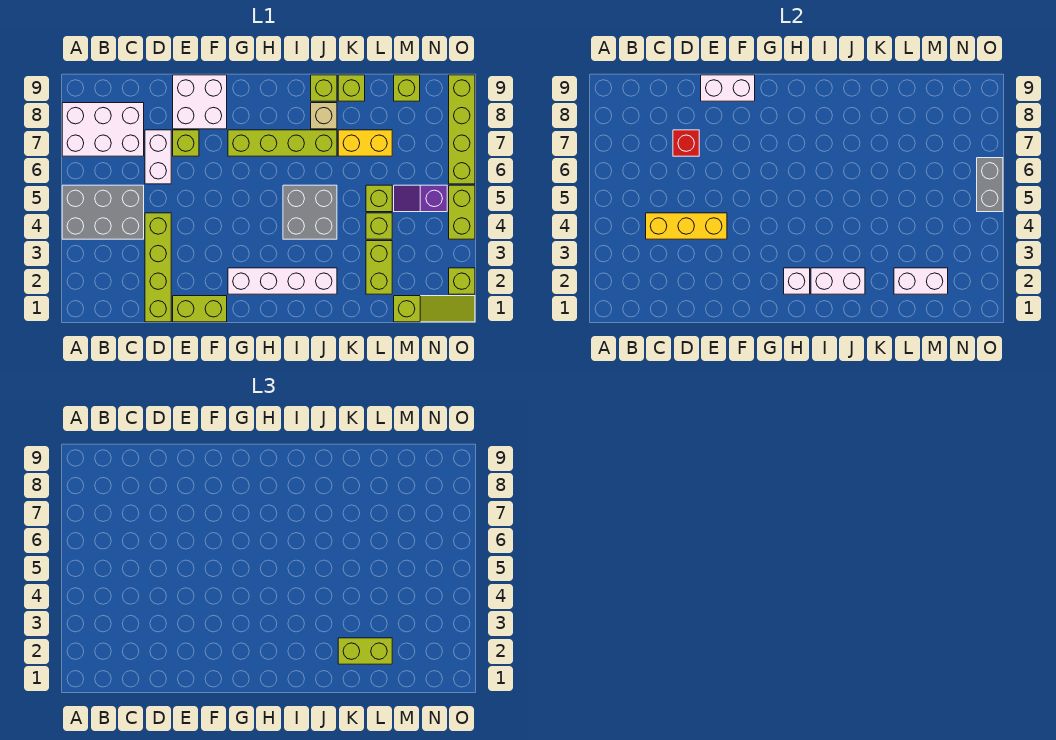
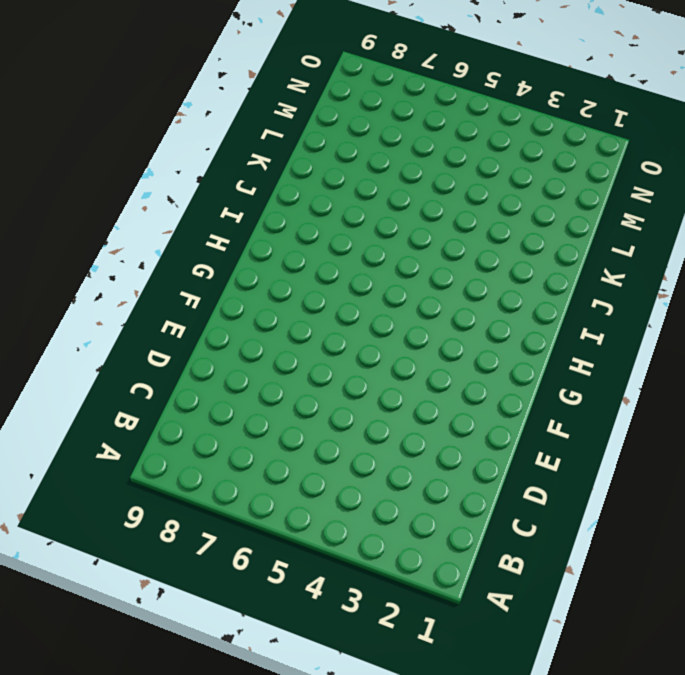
none -> grey brick A4:C5 level 1
none -> white brick A7:C8 level 1
none -> lime brick D1:D4 level 1
none -> white brick D6:D7 level 1

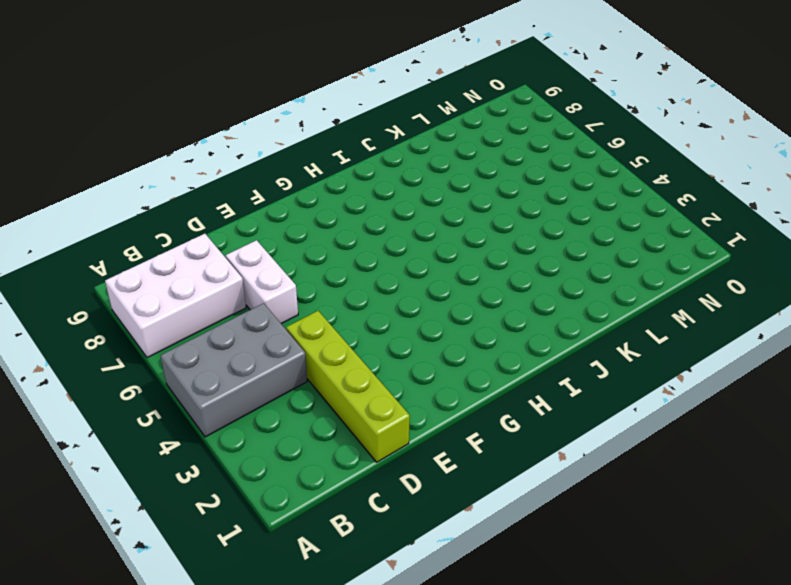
none -> lime brick E1:F1 level 1
none -> lime brick E7 level 1
none -> white brick E8:F9 level 1
none -> white brick G2:J2 level 1

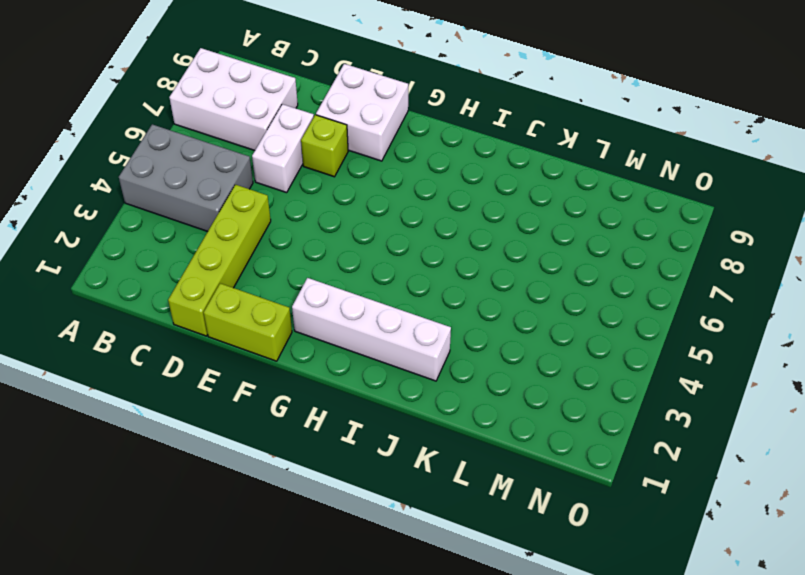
none -> lime brick G7:J7 level 1
none -> grey brick I4:J5 level 1
none -> tan brick J8 level 1
none -> lime brick J9 level 1

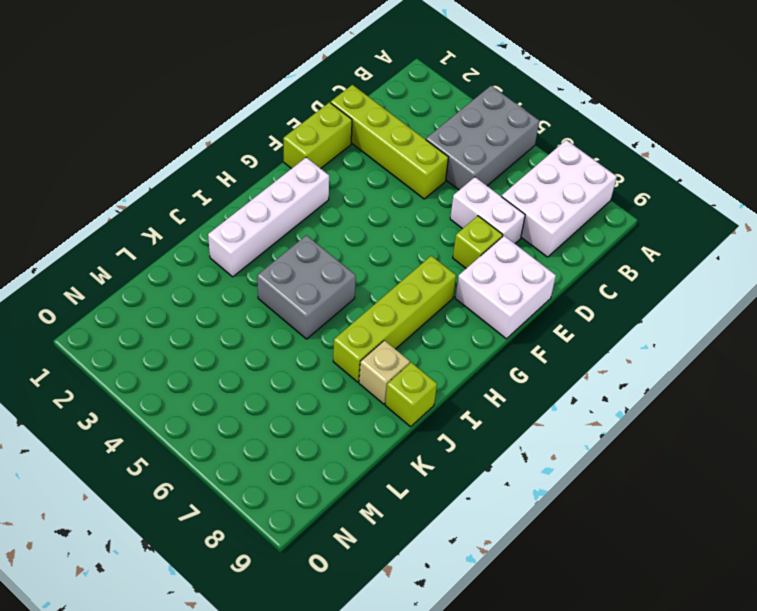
none -> yellow brick K7:L7 level 1
none -> lime brick K9 level 1
none -> lime brick L2:L3 level 1
none -> lime brick L4 level 1

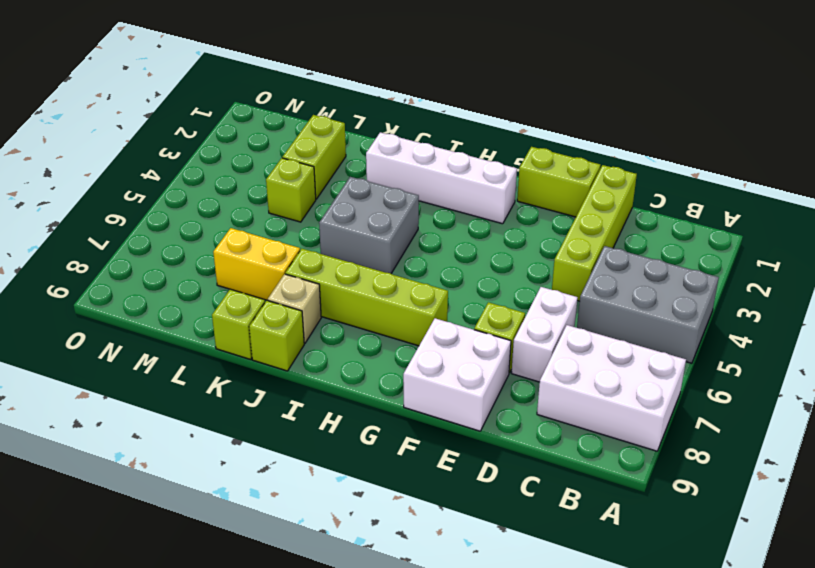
none -> lime brick L5 level 1
none -> lime slope M1:O1 level 1 top M
none -> purple slope M5:N5 level 1 top N
none -> lime brick M9 level 1

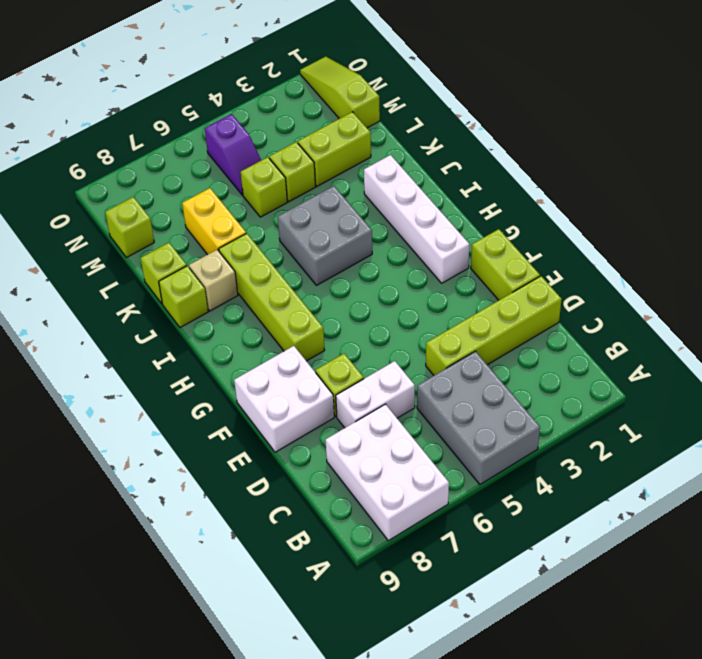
none -> lime brick O2 level 1
none -> lime brick O4:O5 level 1
none -> lime brick O6:O9 level 1
none -> yellow brick C4:E4 level 2

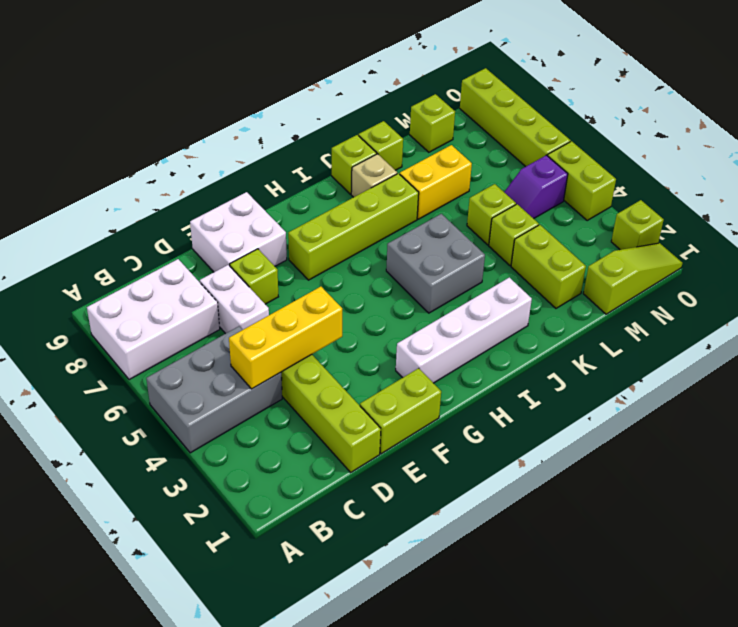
none -> red brick D7 level 2
none -> white brick E9:F9 level 2
none -> white brick H2 level 2
none -> white brick I2:J2 level 2

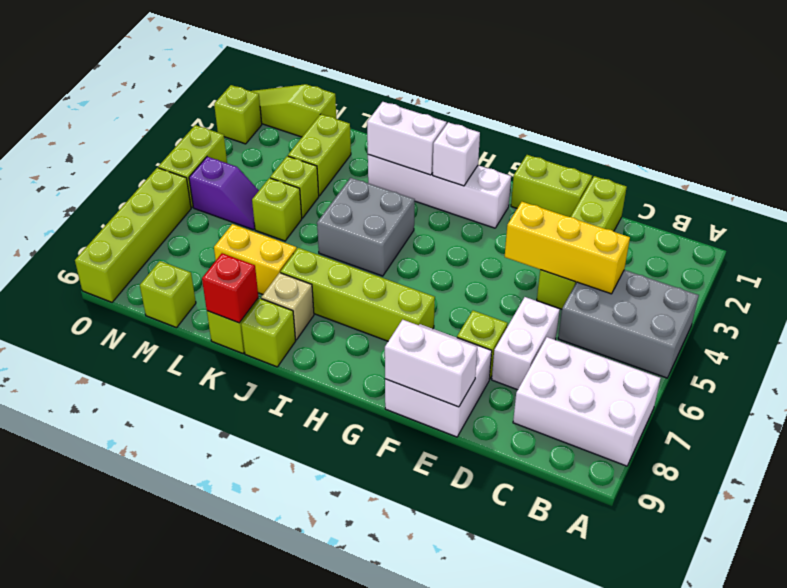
red brick K9 level 2 -> red brick D7 level 2
none -> white brick L2:M2 level 2
none -> grey brick O5:O6 level 2
none -> lime brick K2:L2 level 3

